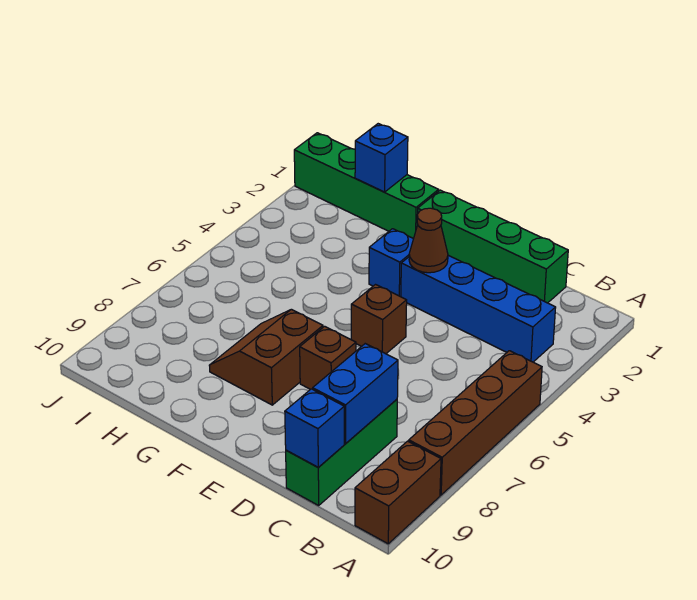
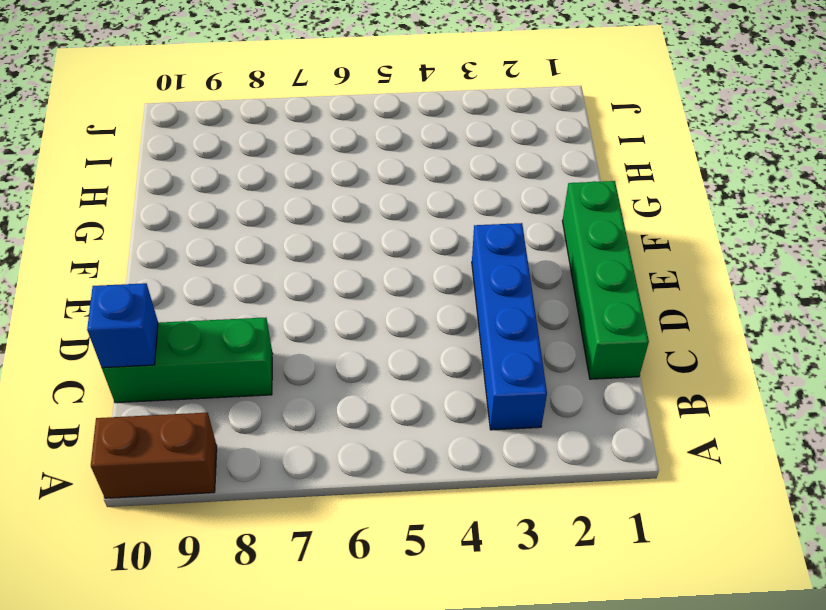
none -> brown brick A5:A8 level 1
none -> brown brick E5 level 1
none -> brown brick E7 level 1

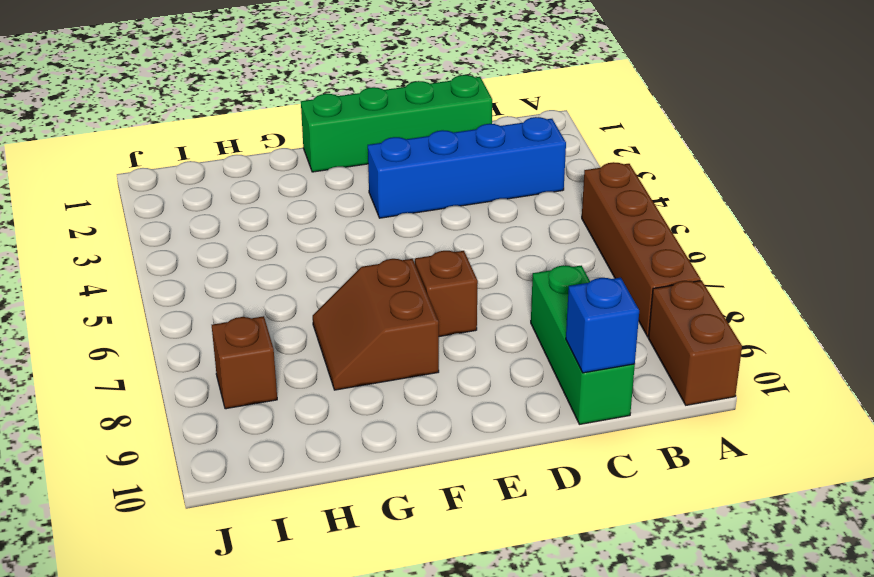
brown brick I8 level 1 -> brown brick E5 level 1
none -> blue brick F3 level 1
none -> green brick G1:J1 level 1
none -> blue brick C8:C9 level 2

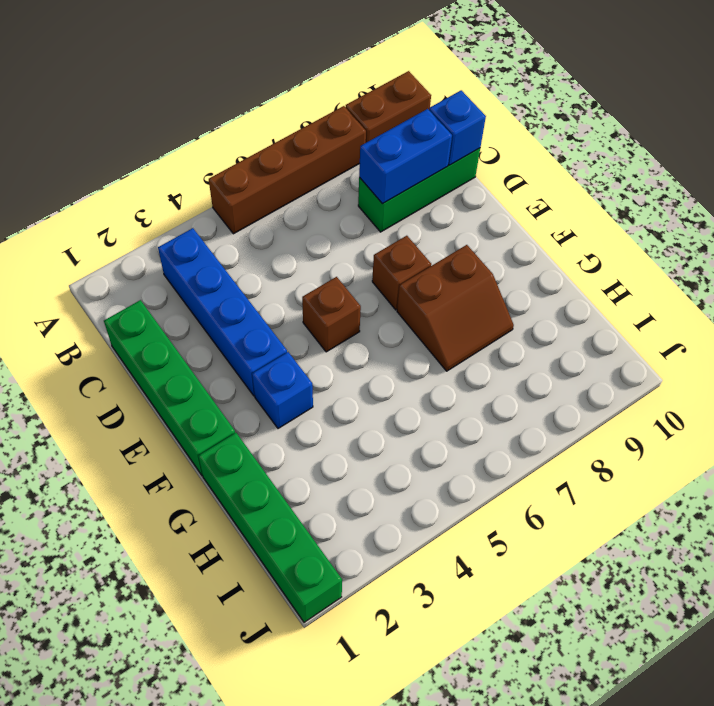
none -> brown cone E3 level 2
none -> blue brick H1 level 2

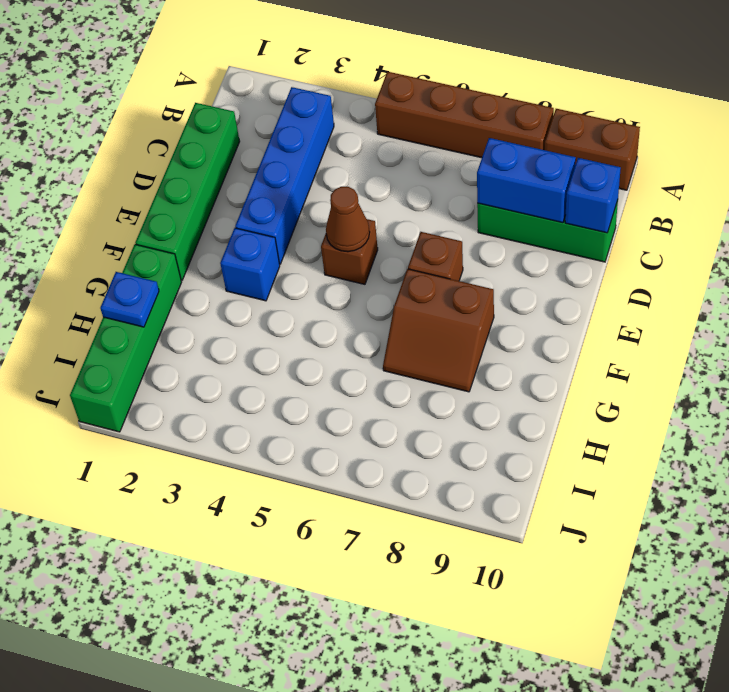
brown cone E5 level 2 -> brown cone E3 level 2
blue plate H1 level 2 -> blue brick H1 level 2

